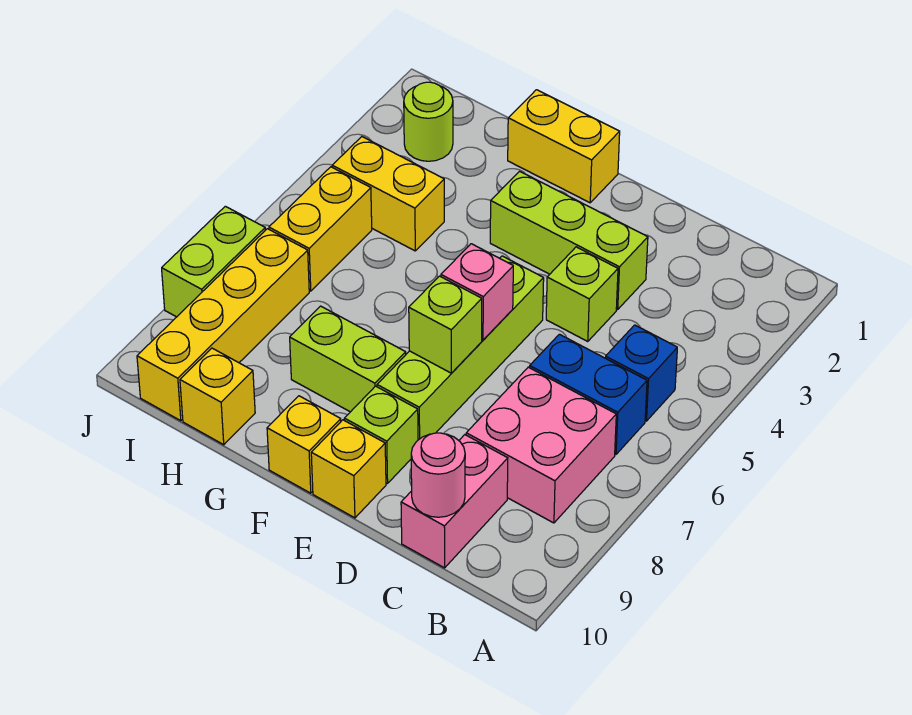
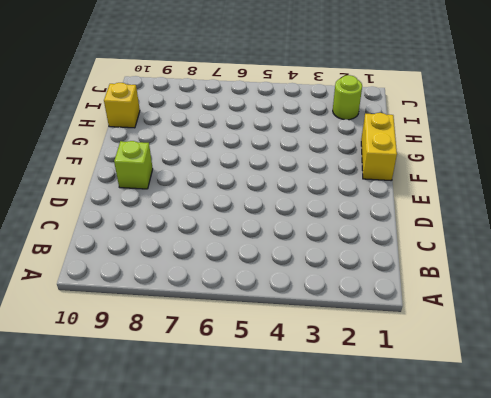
none -> blue brick B5 level 1
none -> blue brick B6:C6 level 1
none -> pink brick B7:C8 level 1

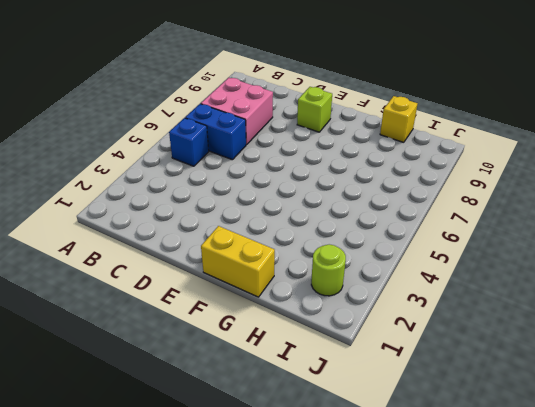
none -> pink brick C9:C10 level 1
none -> lime brick D3:F3 level 1
none -> lime brick D4 level 1

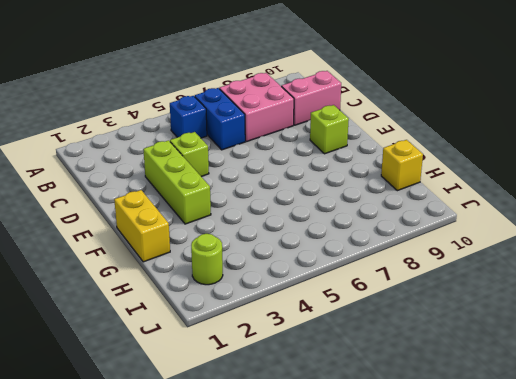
none -> lime brick E5:E8 level 1
none -> yellow brick E10 level 1
none -> lime brick F8:G8 level 1

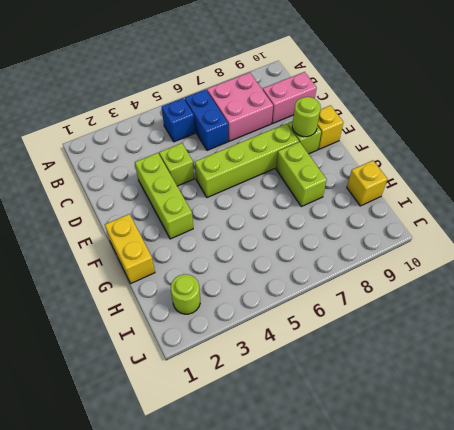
lime round brick E9 level 2 -> none
none -> yellow brick F10 level 1
none -> yellow brick H4:I4 level 1
none -> yellow brick I5:I6 level 1

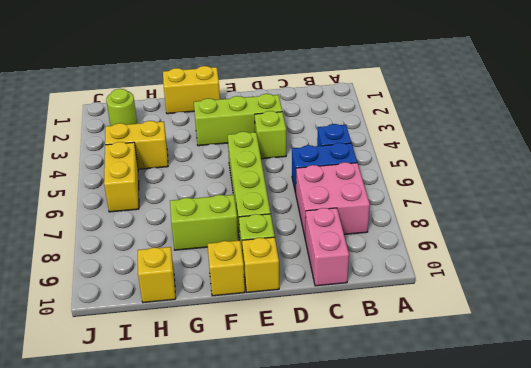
none -> yellow brick I7:I10 level 1
none -> lime brick J7:J8 level 1
none -> pink round brick C10 level 2

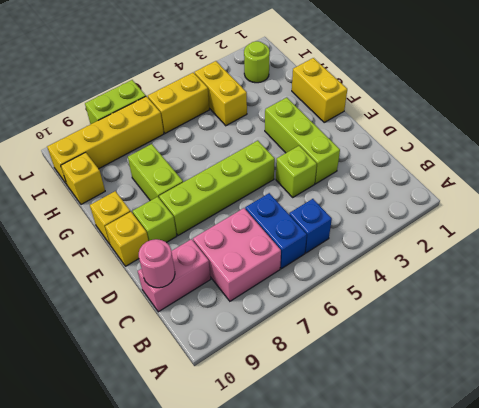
none -> pink brick E6 level 2
none -> lime brick E7 level 2

